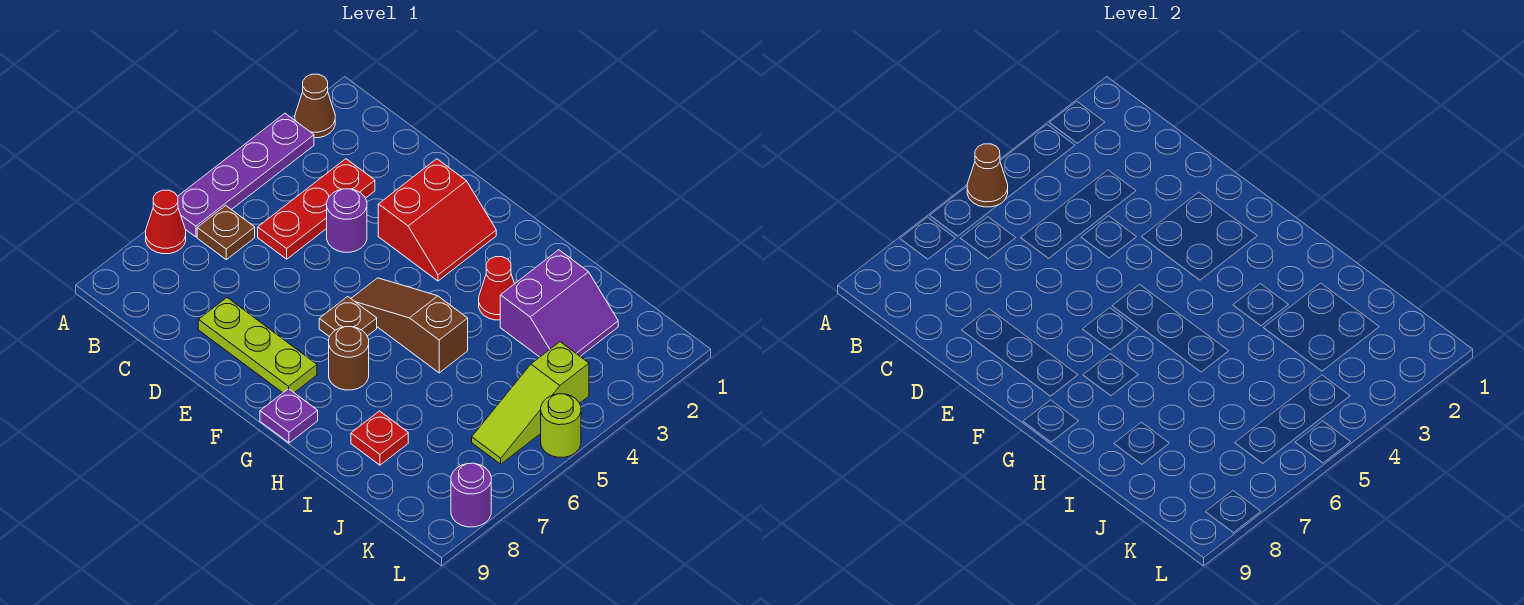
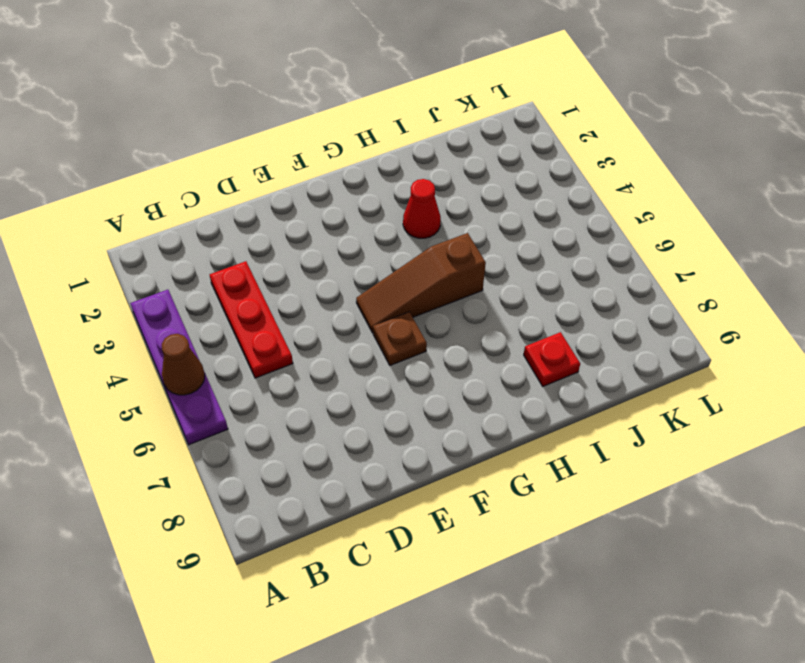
none -> brown cone A2 level 1
none -> red cone A7 level 1
none -> brown plate B6 level 1

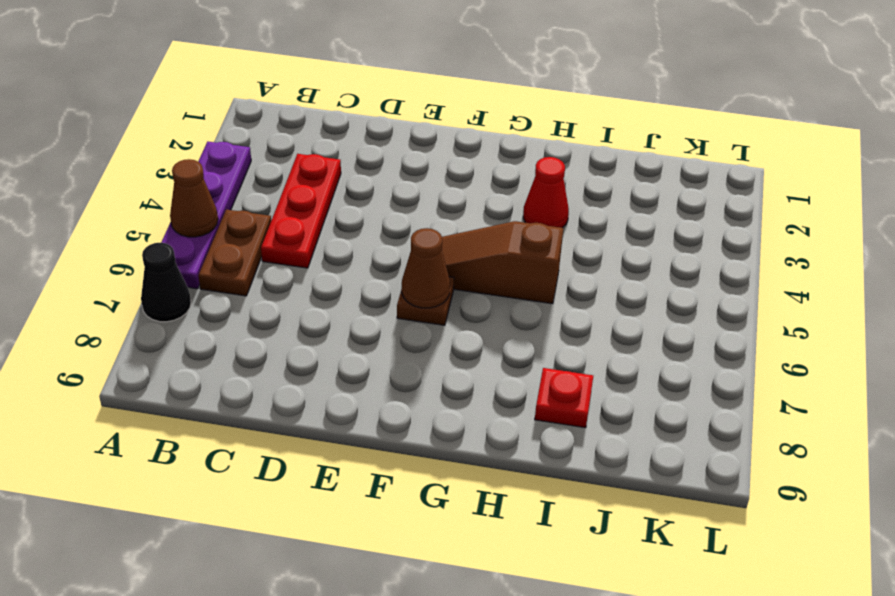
black cone A7 level 1 -> red cone A7 level 1
brown plate B5:B6 level 1 -> brown plate B6 level 1
brown cone F6 level 2 -> brown cone A2 level 1
none -> purple round brick D4 level 1
none -> lime plate D8:F8 level 1
none -> red slope E2:F3 level 1 top E

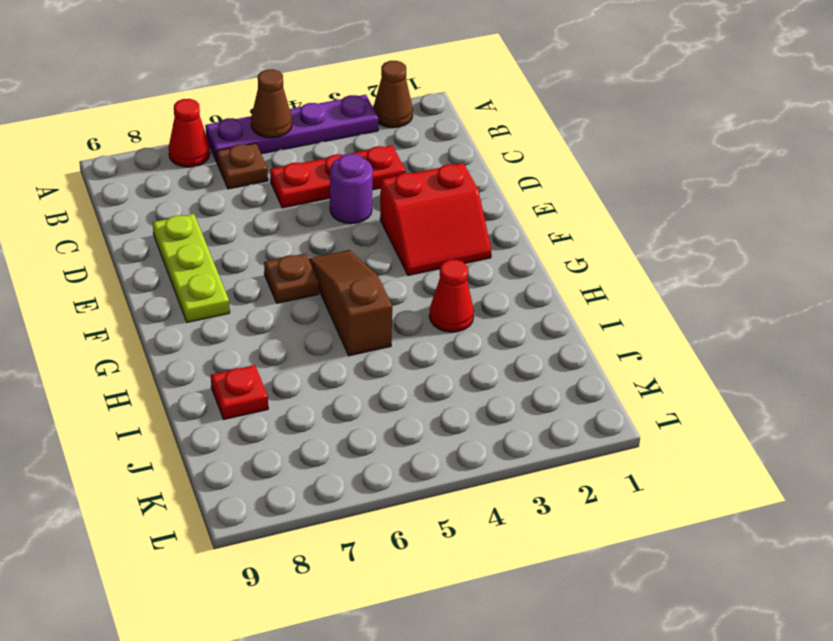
none -> brown round brick G7 level 1
none -> purple plate G9 level 1
none -> purple slope I2:J3 level 1 top I

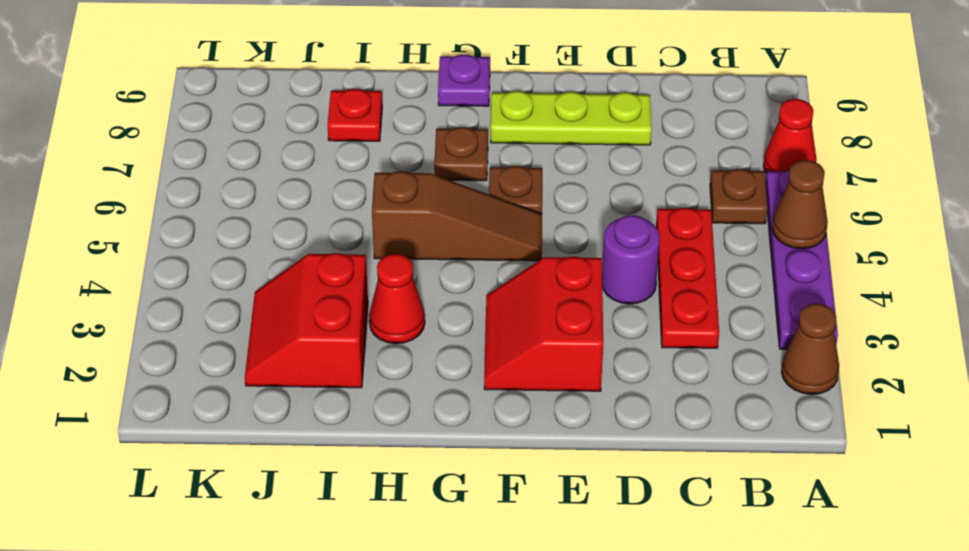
brown plate G7 level 1 -> brown round brick G7 level 1
red slope I2:J3 level 1 top I -> purple slope I2:J3 level 1 top I
none -> lime slope K4:K6 level 1 top 4
none -> lime round brick L5 level 1
none -> purple round brick L8 level 1

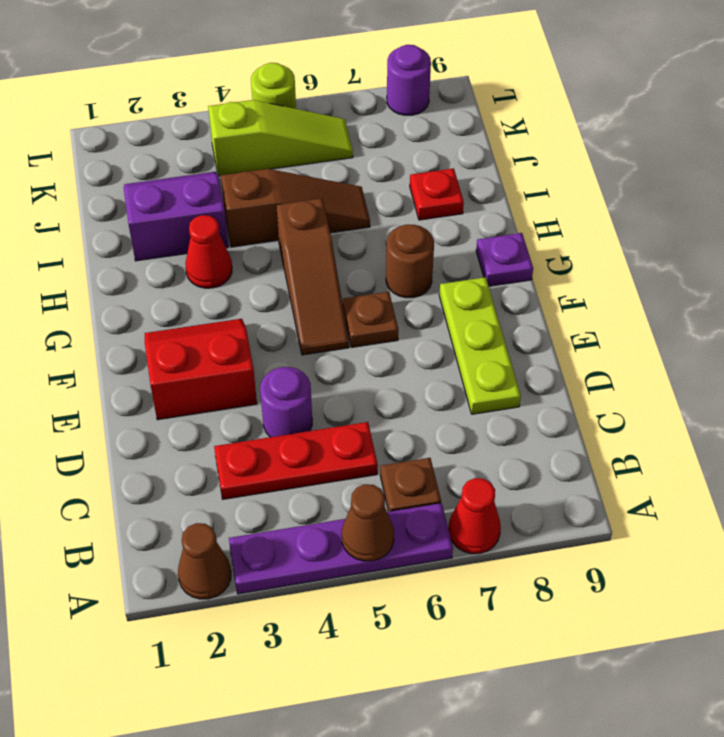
brown slope I4:I6 level 1 top 4 -> none

